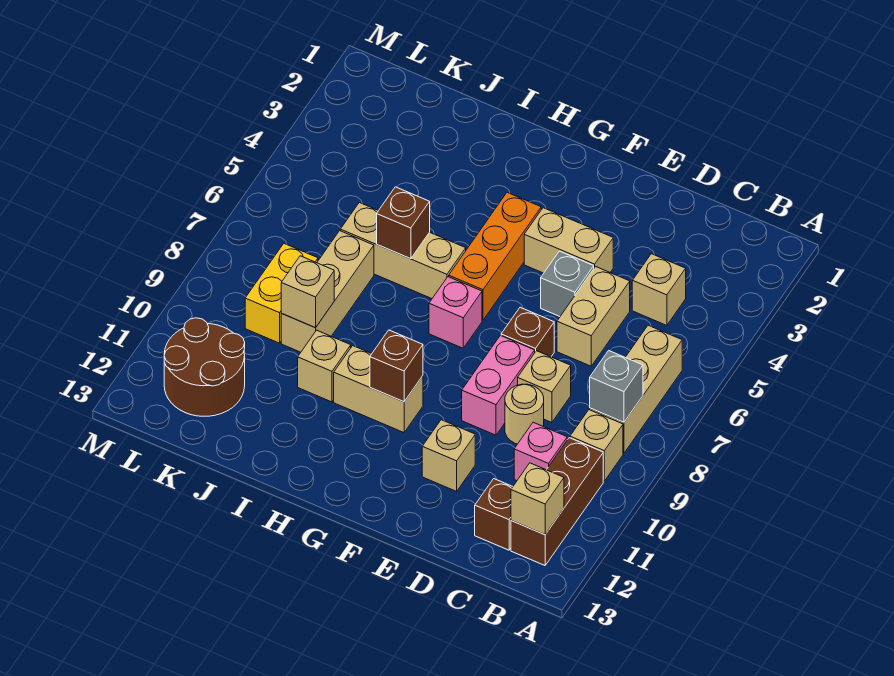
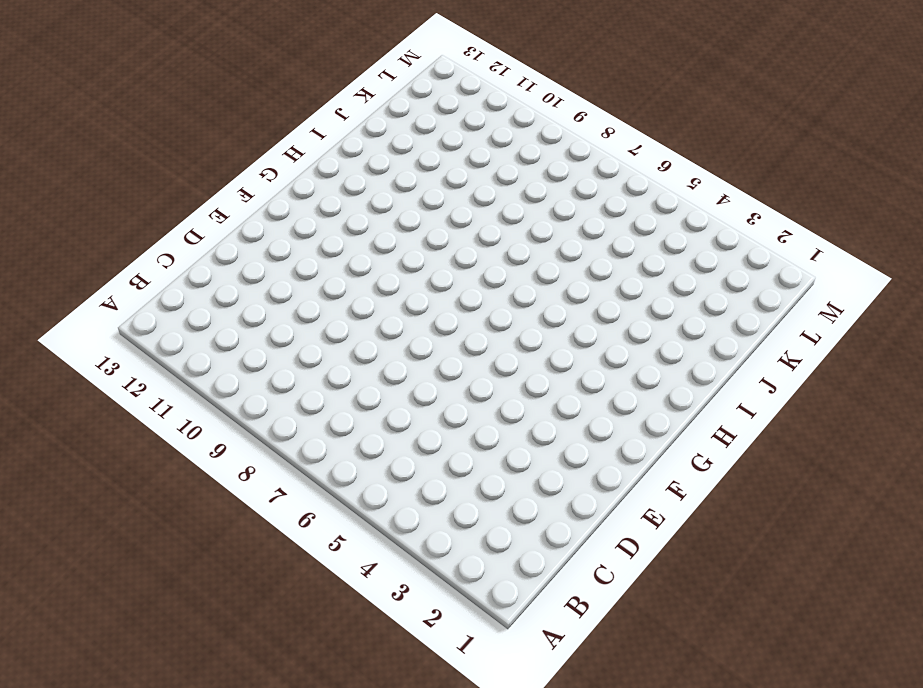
none -> tan brick B6:B8 level 1
none -> tan brick B9 level 1
none -> brown brick B10:B12 level 1

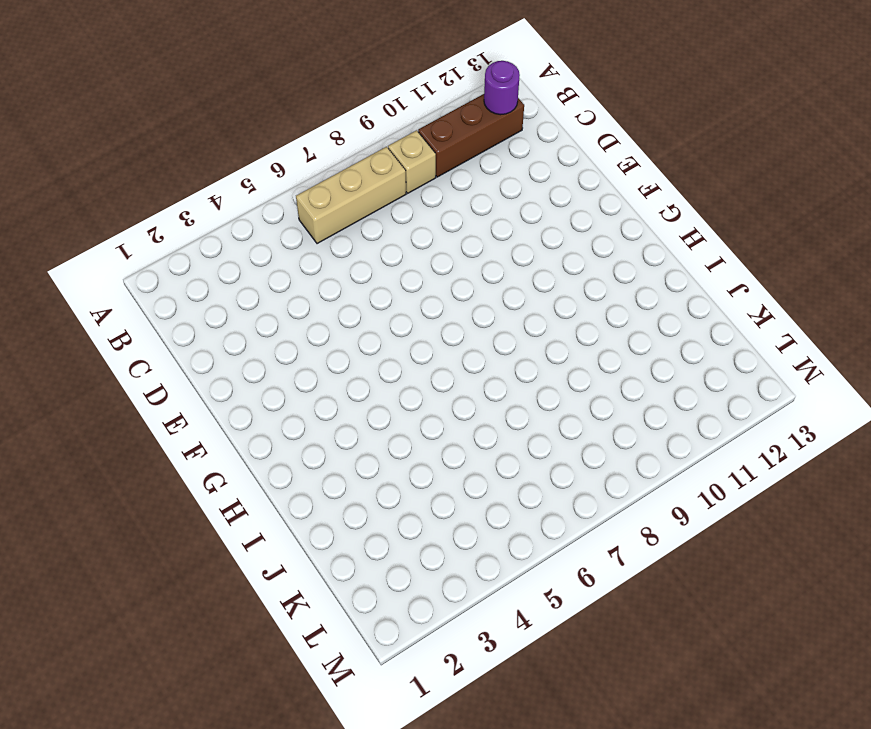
purple round brick B12 level 2 -> tan brick B12 level 2
none -> tan brick C4 level 1
none -> pink brick C10 level 1
none -> brown brick C12 level 1

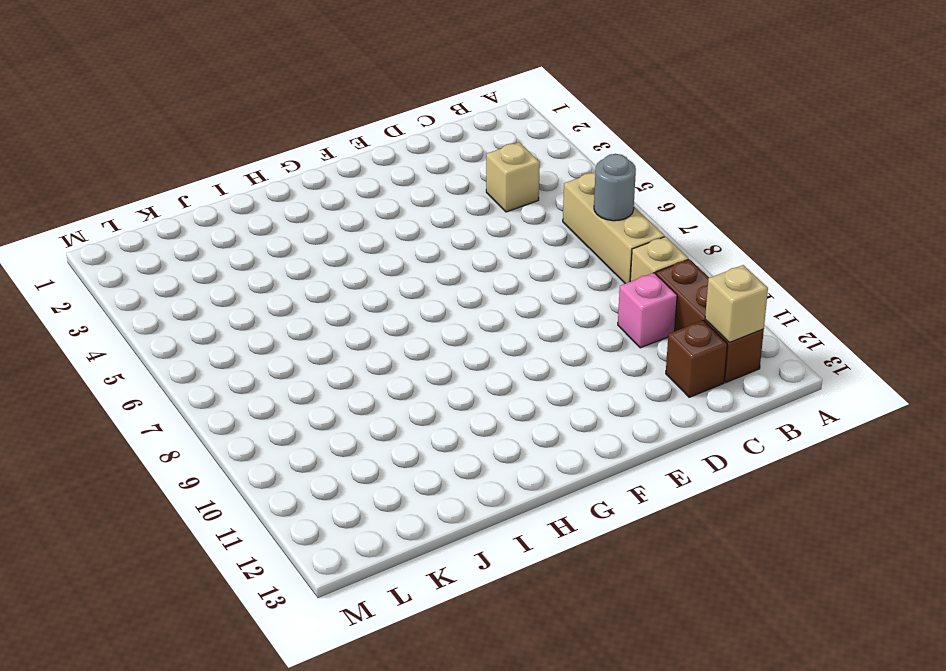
grey round brick B7 level 2 -> none
none -> tan brick D5:D6 level 1
none -> tan brick D8 level 1
none -> tan round brick D9 level 1

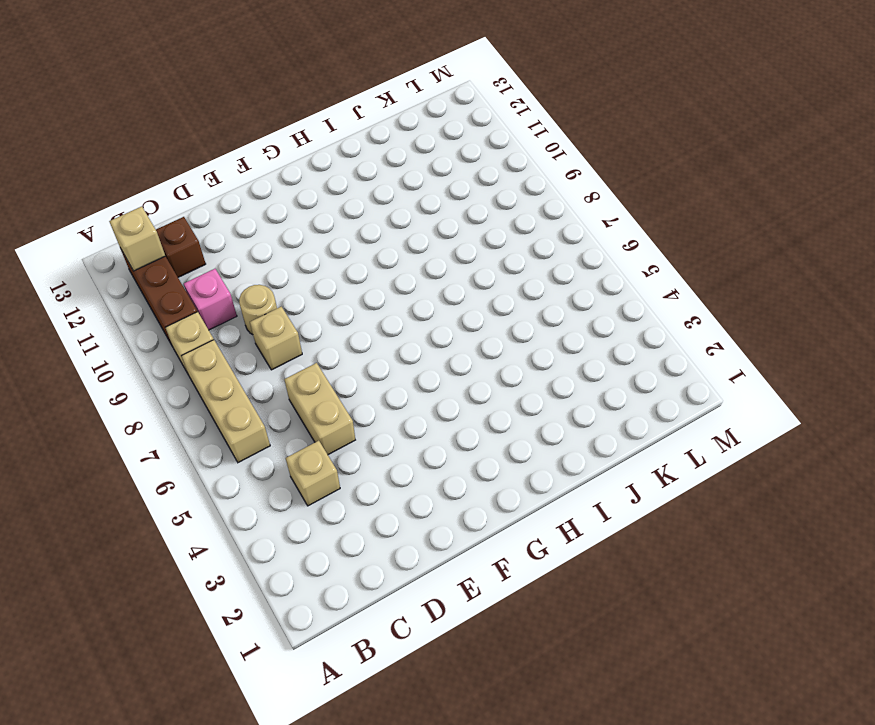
none -> tan brick E4:F4 level 1
none -> grey brick E5 level 1
none -> brown brick E7 level 1

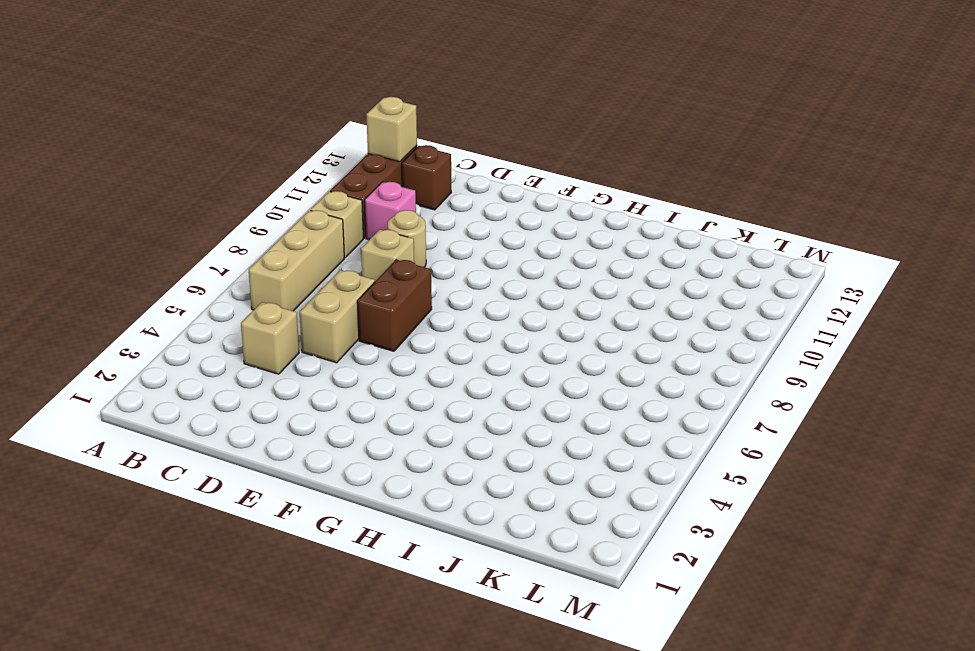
brown brick E6:E7 level 1 -> brown brick E7 level 1
none -> tan brick E4:F4 level 1
none -> grey brick E5 level 1
none -> pink brick E8:E9 level 1

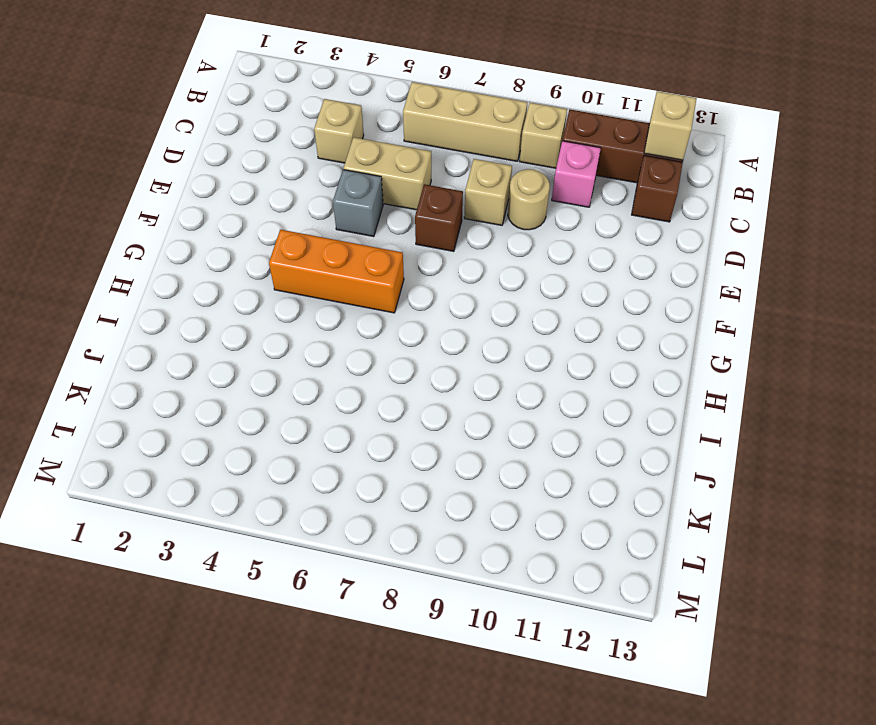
none -> tan brick E4:F4 level 1
none -> pink brick E8:E9 level 1
none -> tan brick E11 level 1

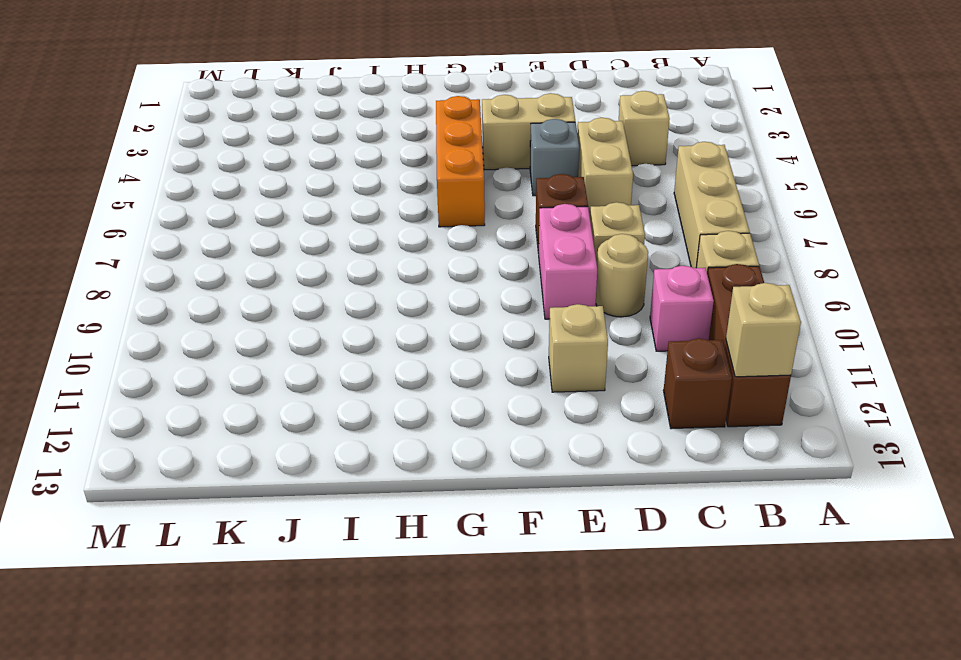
none -> pink brick G7 level 1
none -> tan brick G10:H10 level 1
none -> tan brick H6:J6 level 1

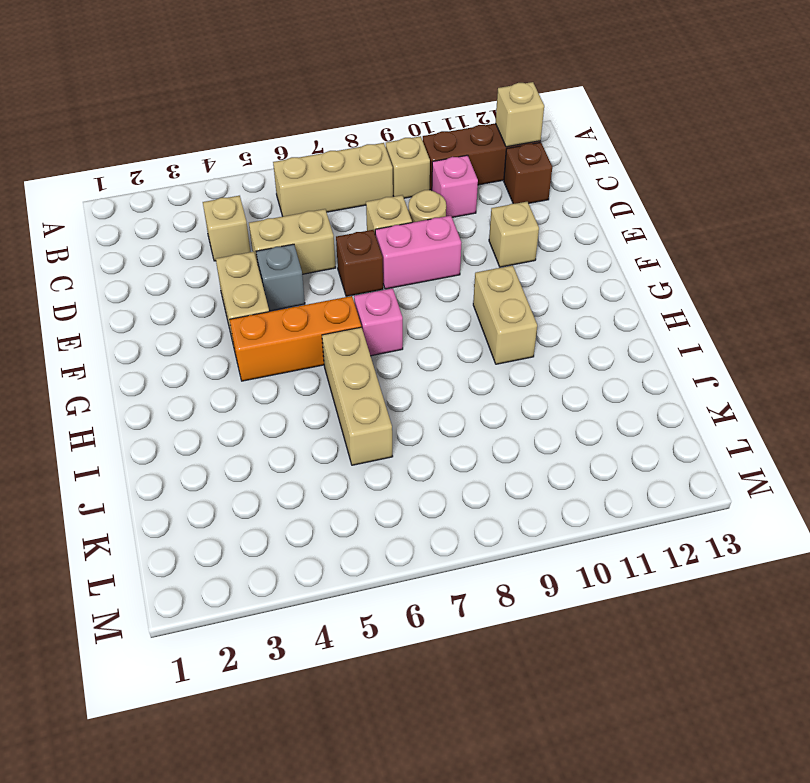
none -> tan brick I10 level 1
none -> tan brick J7:J9 level 1
none -> yellow brick K8:K9 level 1

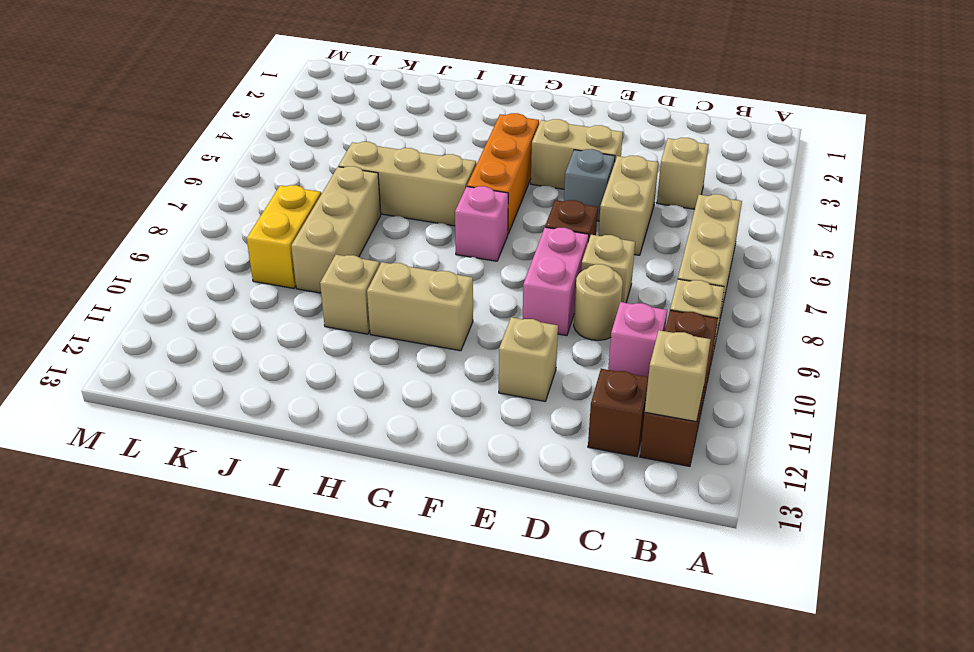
none -> brown round brick K11:L12 level 1
none -> grey brick B8 level 2
none -> brown brick G10 level 2

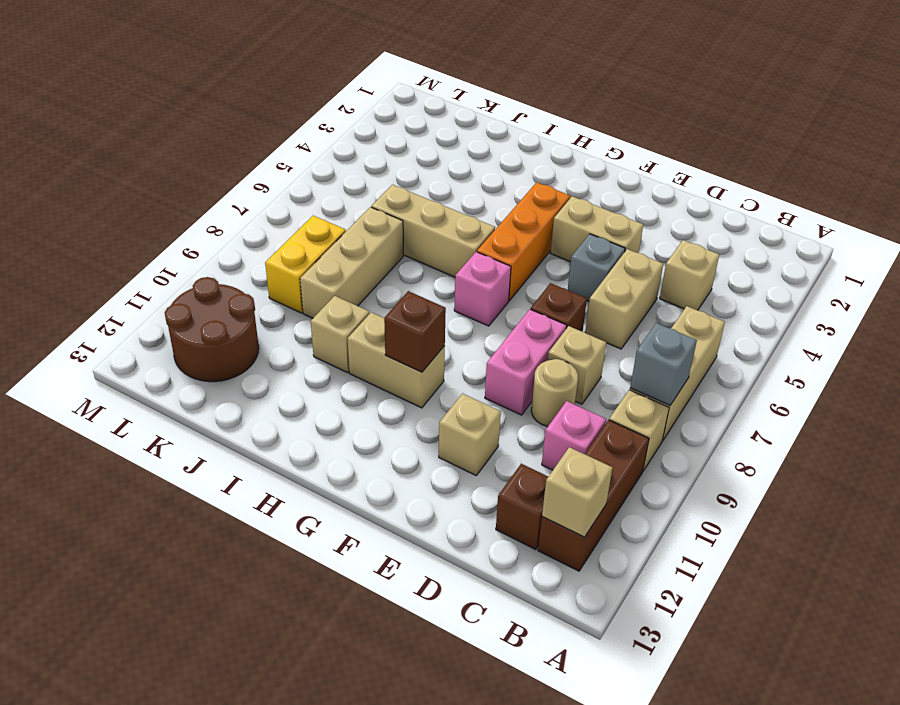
none -> brown brick I6 level 2
none -> tan brick J9 level 2

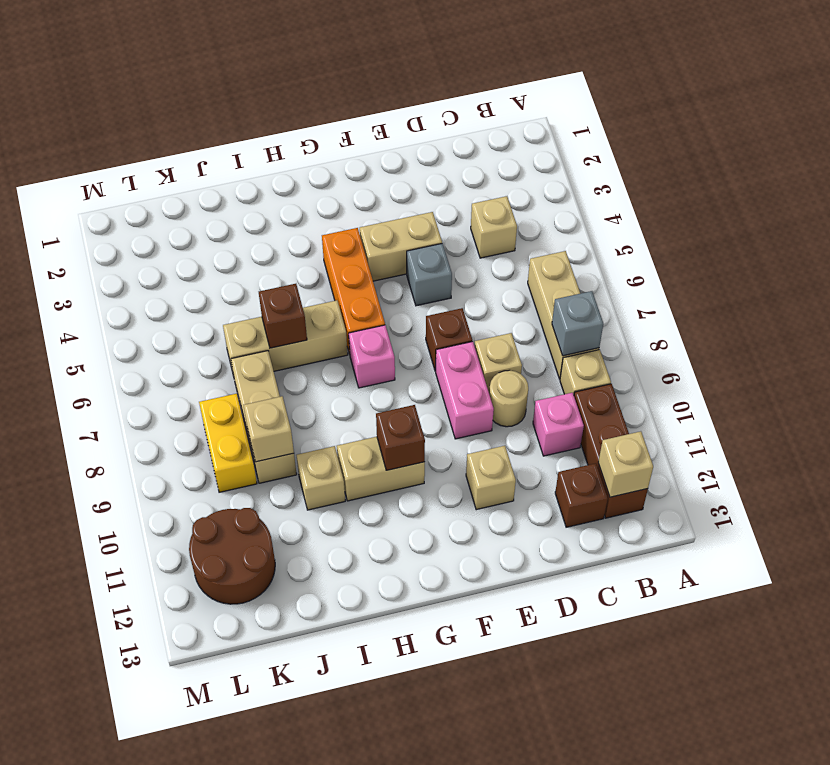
none -> tan brick D5:D6 level 1

